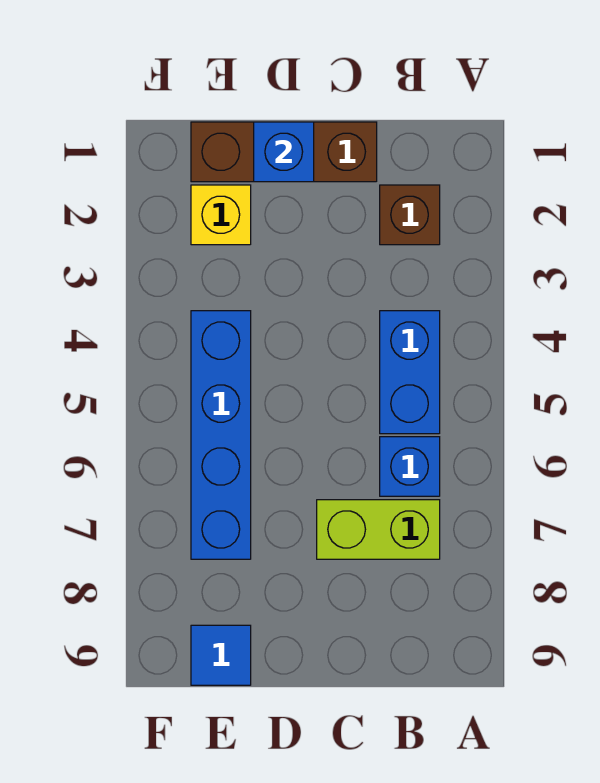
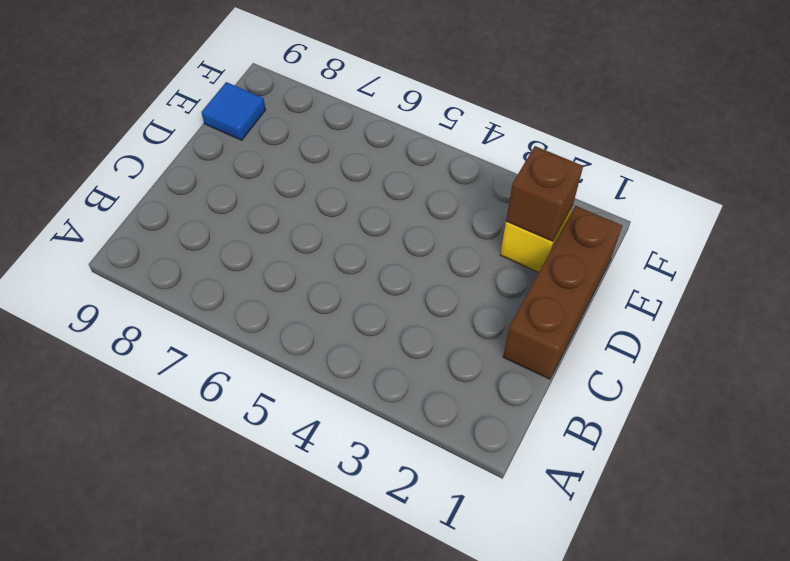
brown brick E2 level 2 -> brown brick B2 level 1
none -> blue brick B4:B5 level 1
none -> blue brick B6 level 1

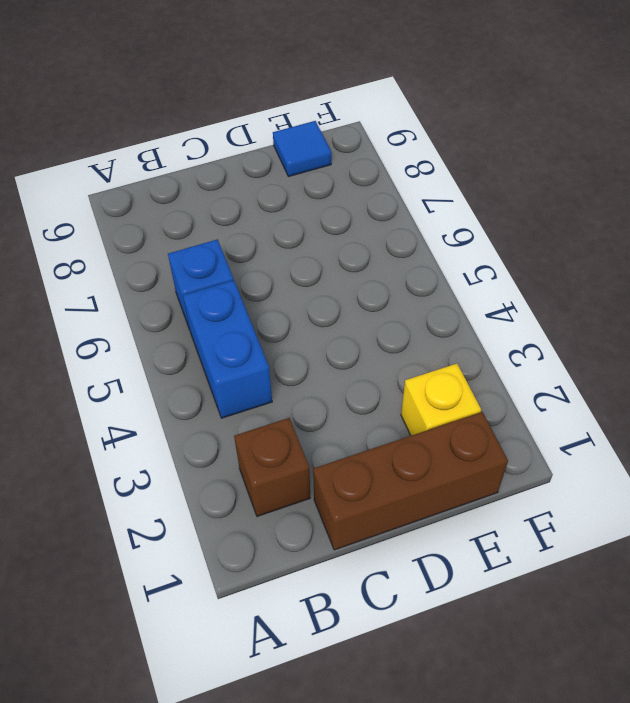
none -> lime brick B7:C7 level 1
none -> blue brick E4:E7 level 1

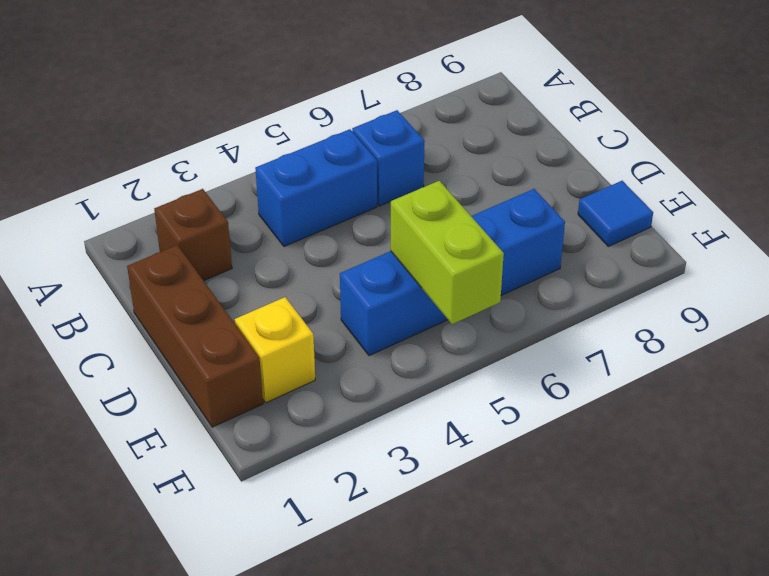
lime brick E5:F5 level 2 -> lime brick B7:C7 level 1
none -> blue brick D1 level 2

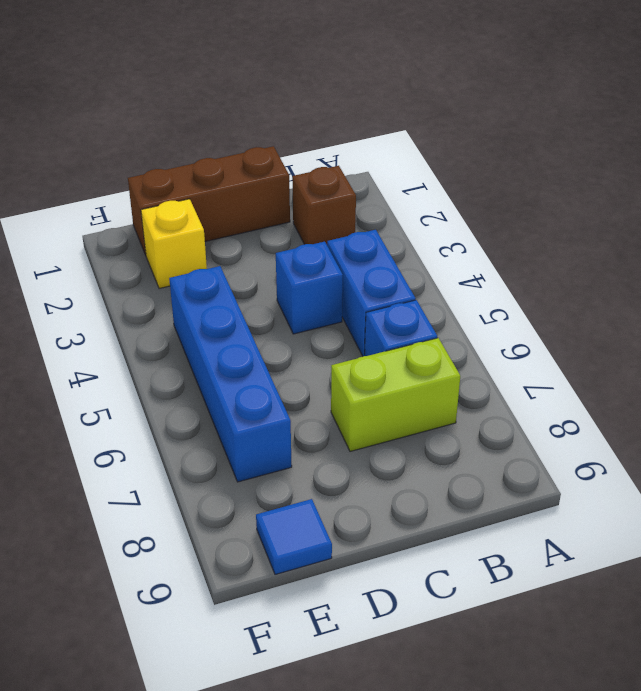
blue brick C4 level 1 -> blue brick D1 level 2

